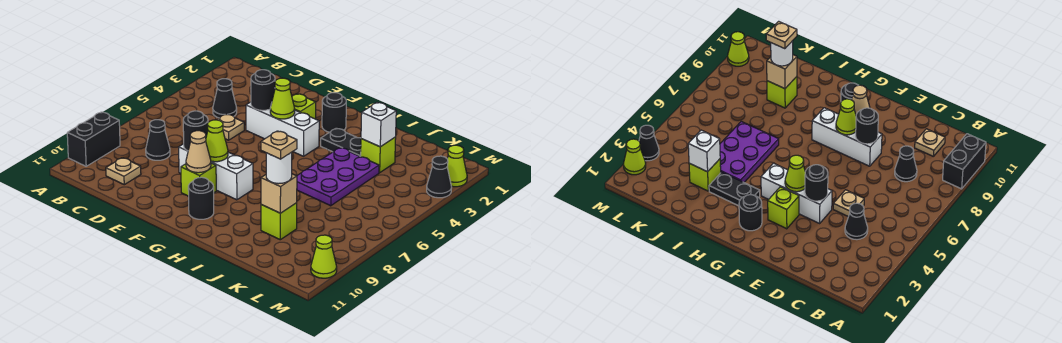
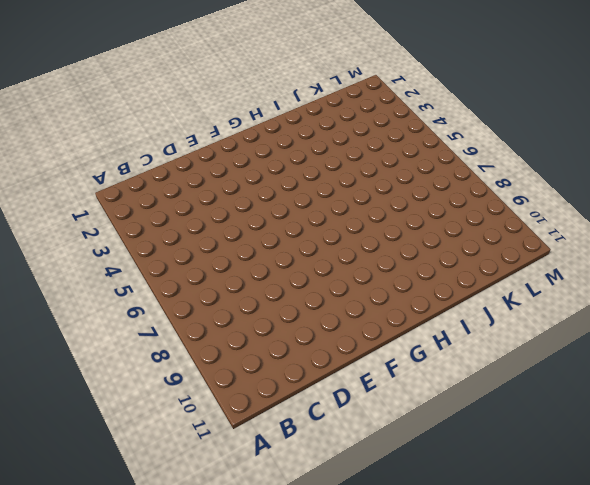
none -> black brick A9:A10 level 1
none -> black cone C4 level 1
none -> black cone C8 level 1

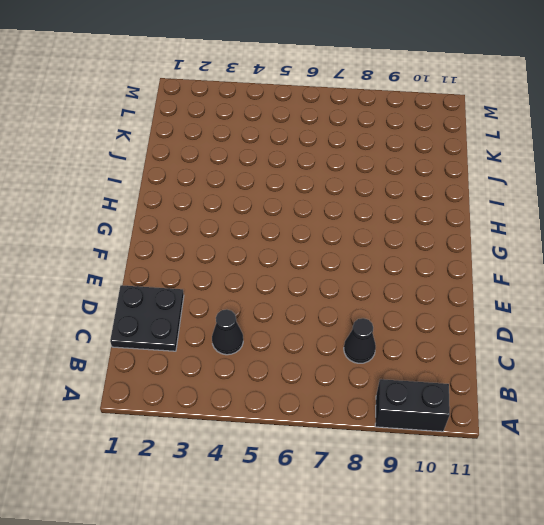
black plate C1:D2 level 1 -> none
none -> tan plate C10 level 1
none -> tan plate D5 level 1
none -> white brick E4:G4 level 1

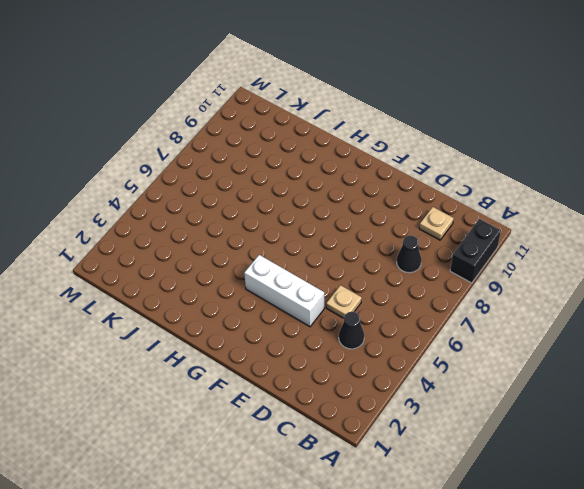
none -> white brick E8:G8 level 1
none -> lime brick F3 level 1
none -> lime brick F9 level 1

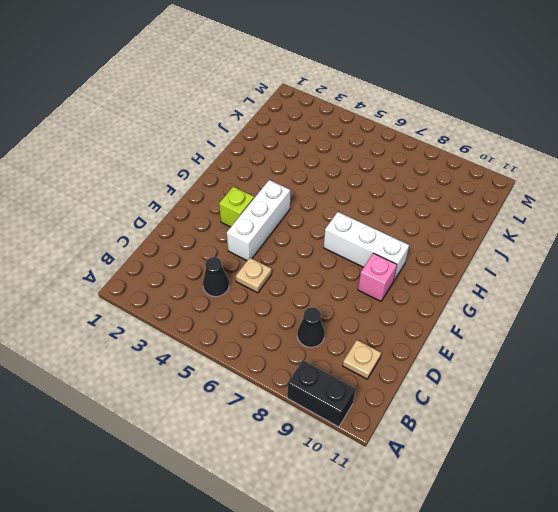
pink brick F9 level 1 -> lime brick F9 level 1
white brick G7:G9 level 1 -> white brick E8:G8 level 1
none -> black round brick G2 level 1
none -> black round brick G10 level 1
none -> black plate H3:I3 level 1

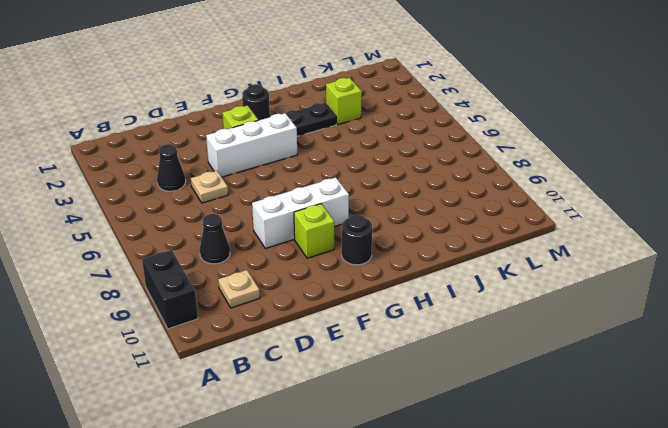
none -> purple plate I4:J6 level 1
none -> lime brick J9 level 1
none -> lime cone M2 level 1

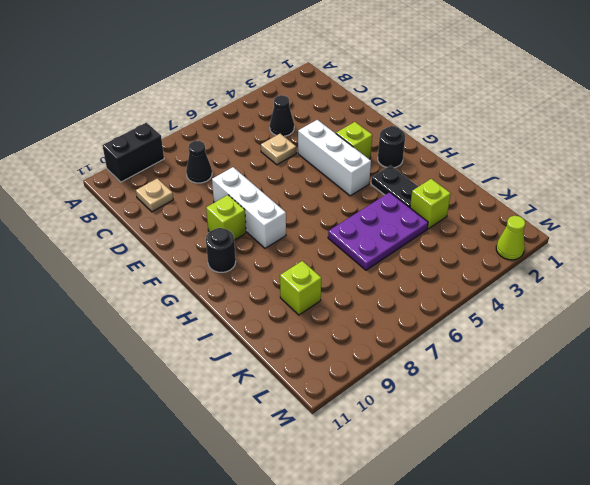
none -> black cone M3 level 1
none -> lime cone M10 level 1
none -> black round brick E4 level 2

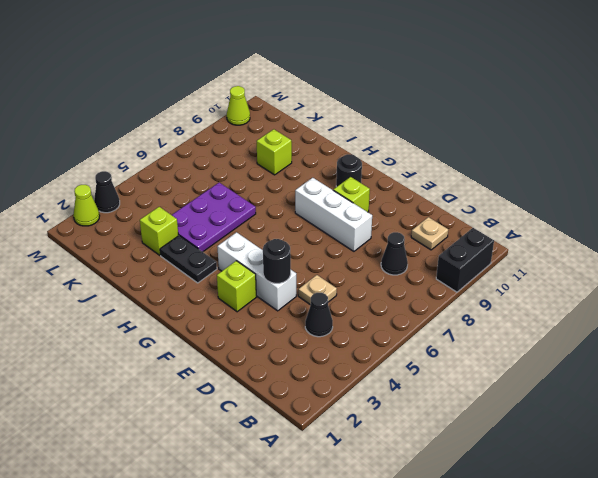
none -> black round brick G2 level 1
none -> black round brick E8 level 2
none -> lime cone F4 level 2

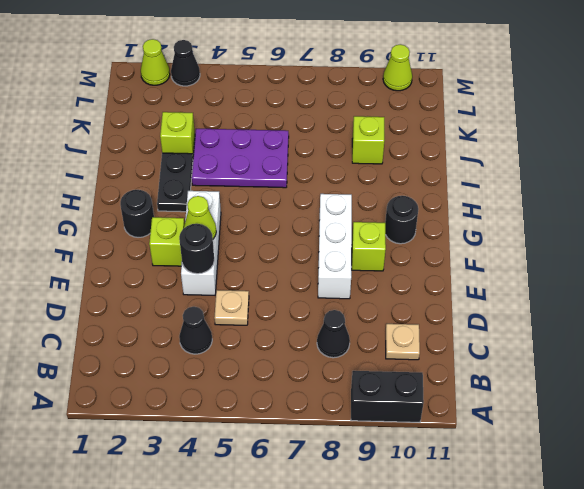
none -> black round brick E8 level 2
none -> lime cone F8 level 2
none -> tan cone F9 level 2

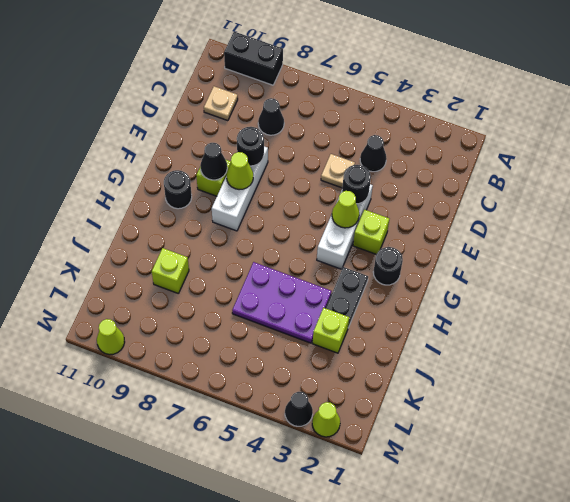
black cone F9 level 2 -> tan cone F9 level 2
none -> white brick J3 level 2
none -> tan brick J9 level 2
none -> white round brick J9 level 3

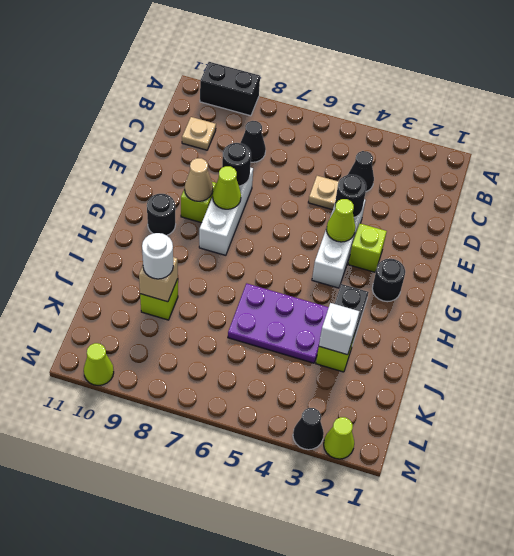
none -> tan plate J9 level 4

